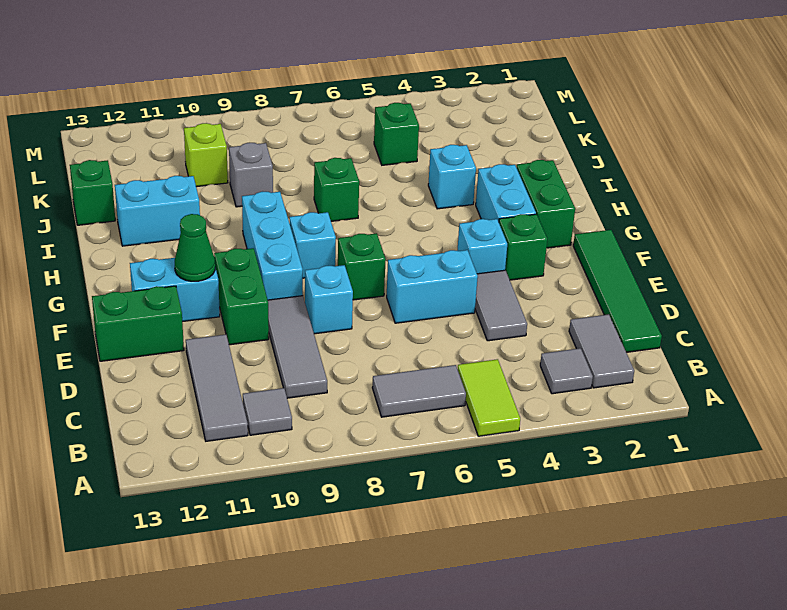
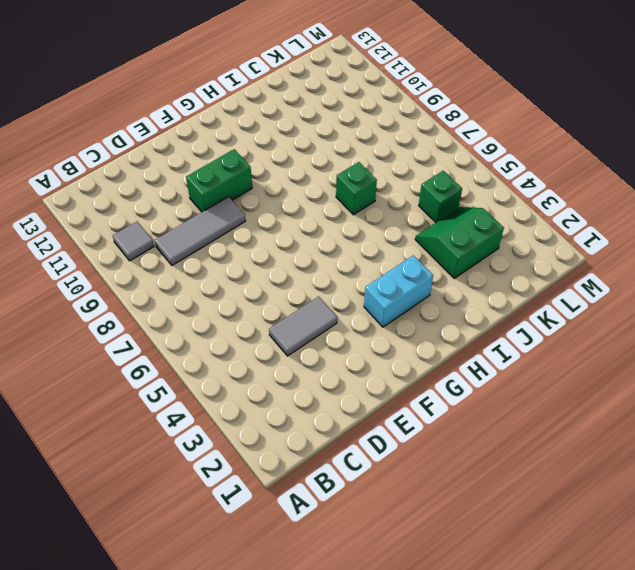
green slope J3:K4 level 1 top 3 -> none
none -> lime tile A5:B5 level 1
none -> grey tile B2:C2 level 1
none -> grey tile B3 level 1

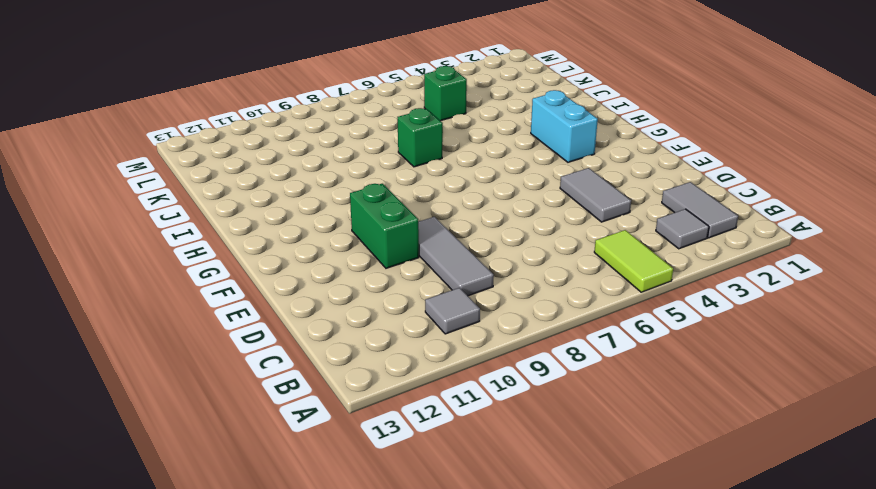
none -> grey tile B6:B7 level 1
none -> grey tile B11:D11 level 1
none -> green tile C1:F1 level 1

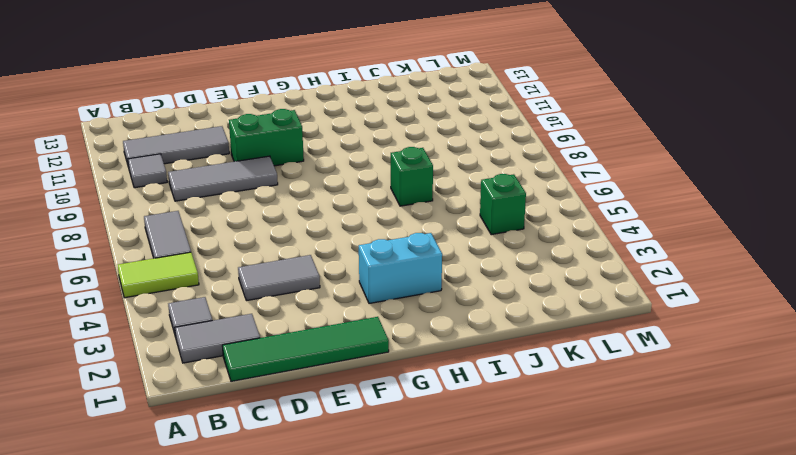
none -> cyan brick E5:E6 level 1
none -> cyan brick E8 level 1
none -> green brick E12:E13 level 1

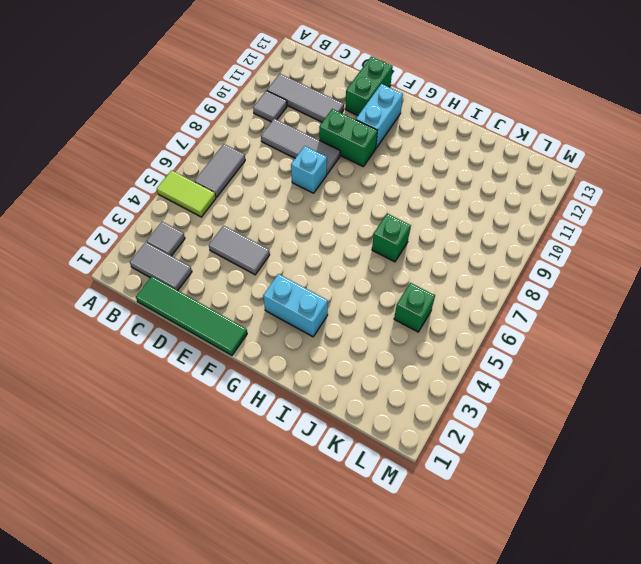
none -> cyan brick E5:E6 level 1
none -> green brick F3 level 1
none -> cyan brick F4 level 1

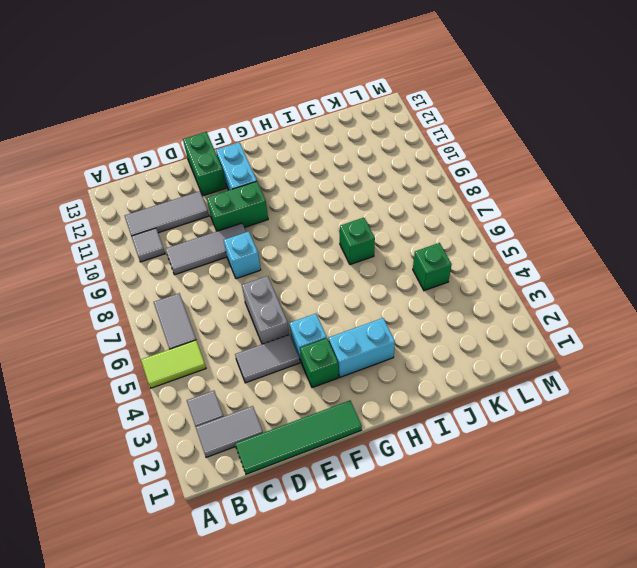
grey brick E5:E6 level 1 -> cyan brick E5:E6 level 1
none -> green brick F7 level 1
none -> cyan brick F9:H9 level 1
none -> green brick G2:H2 level 1

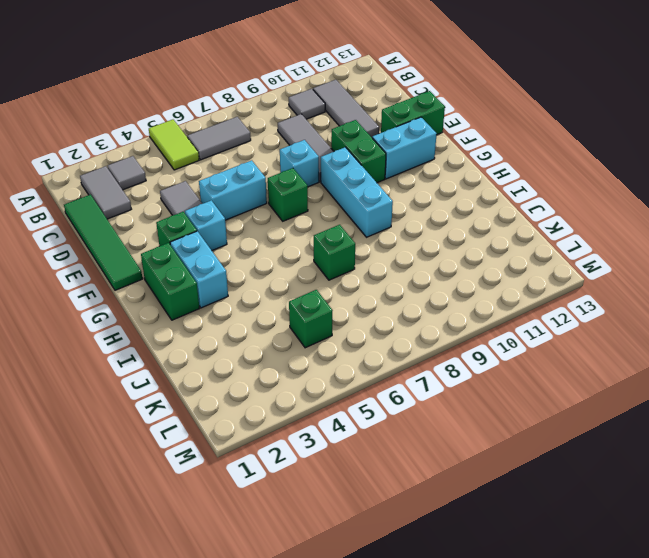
none -> cyan brick G8 level 1
none -> cyan brick I4 level 1
none -> cyan brick I11:I12 level 1

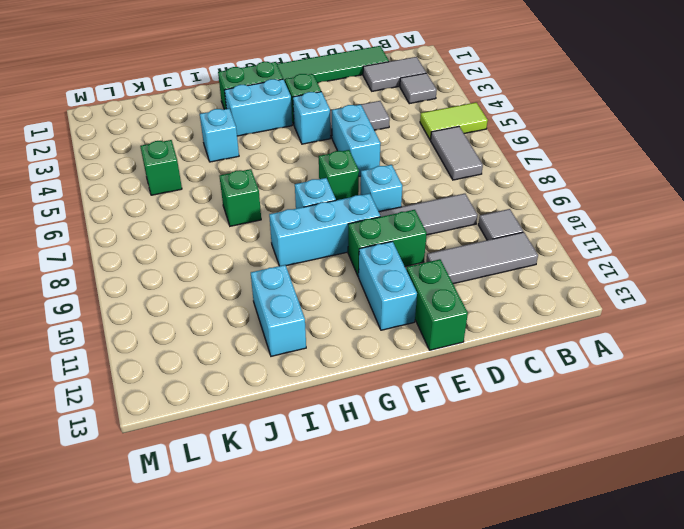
none -> grey brick J9 level 1
none -> green brick J13 level 1
none -> lime brick K10 level 1

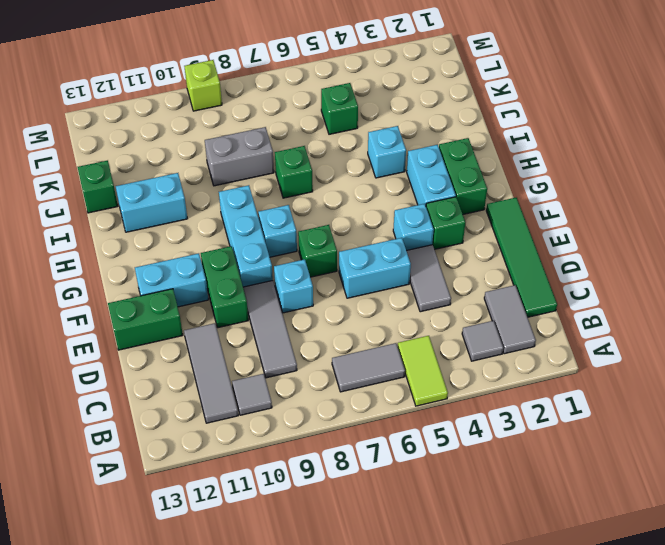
grey brick J8:J9 level 1 -> grey brick J9 level 1
lime brick M9 level 1 -> lime brick K10 level 1
none -> green cone F11 level 2

